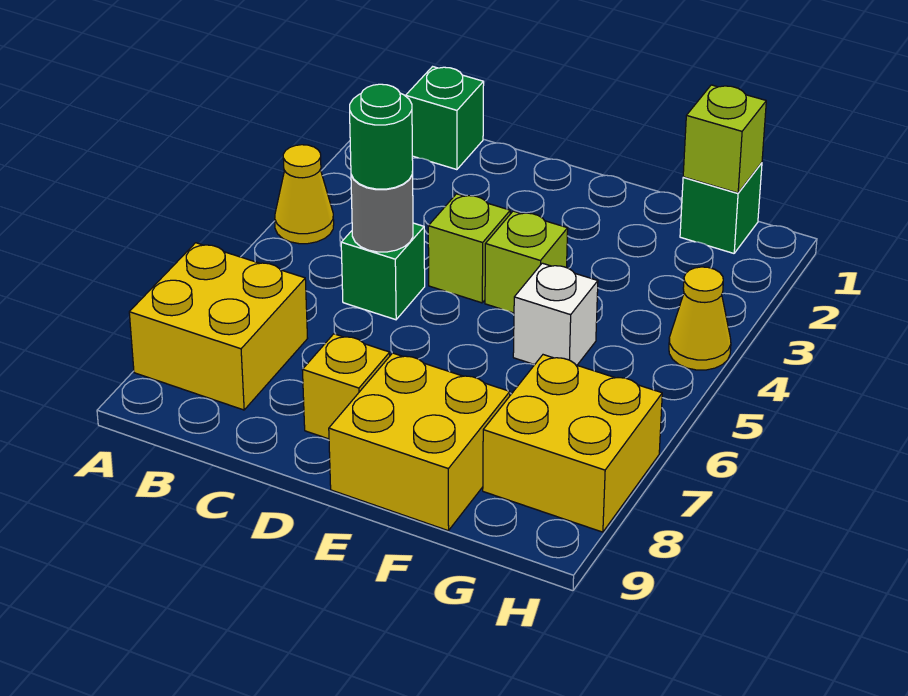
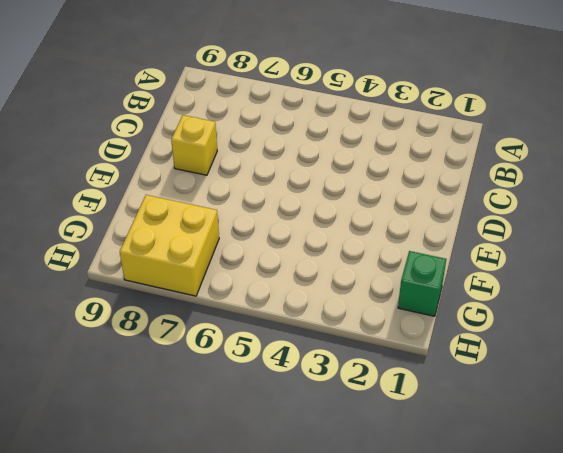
none -> yellow cone A4 level 1
none -> yellow brick A7:B8 level 1
none -> green brick B1 level 1

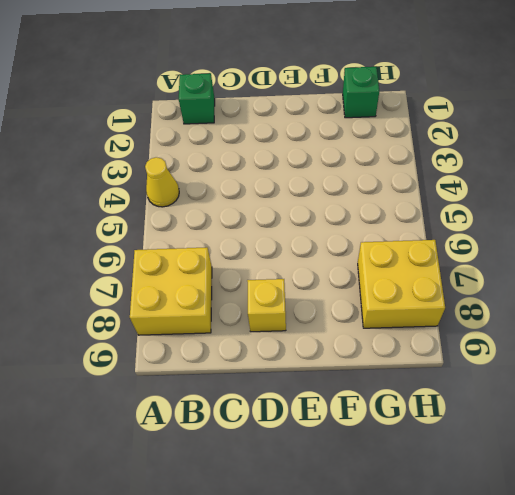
none -> green brick C5 level 1
none -> lime brick D4 level 1
none -> lime brick E4 level 1

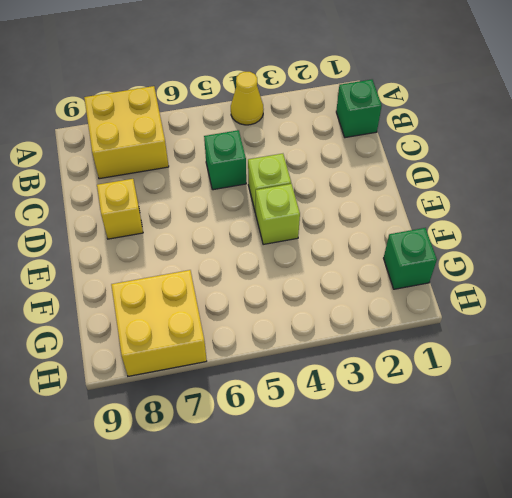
none -> yellow brick E8:F9 level 1
none -> white brick F5 level 1
none -> yellow cone H4 level 1

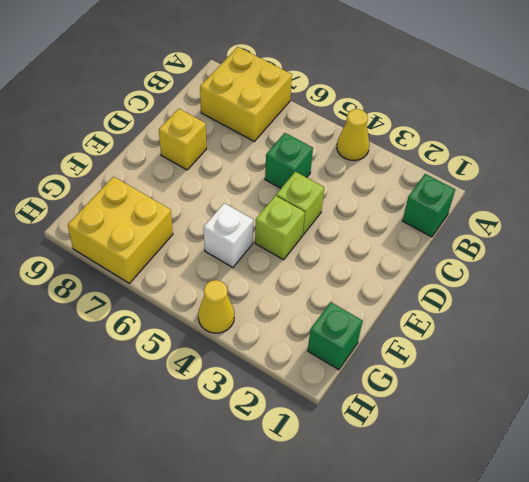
none -> yellow brick E8:F9 level 1
none -> grey round brick C5 level 2
none -> lime brick G1 level 2

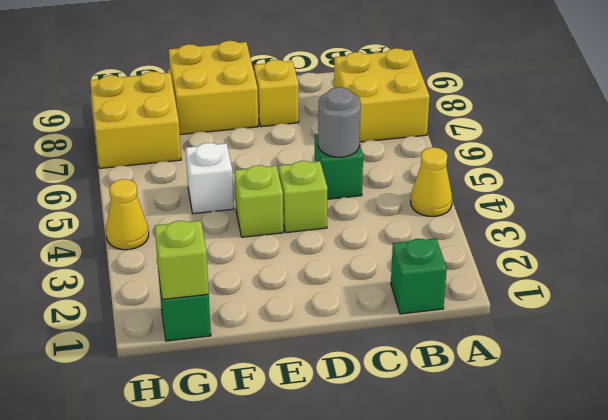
none -> green round brick C5 level 3

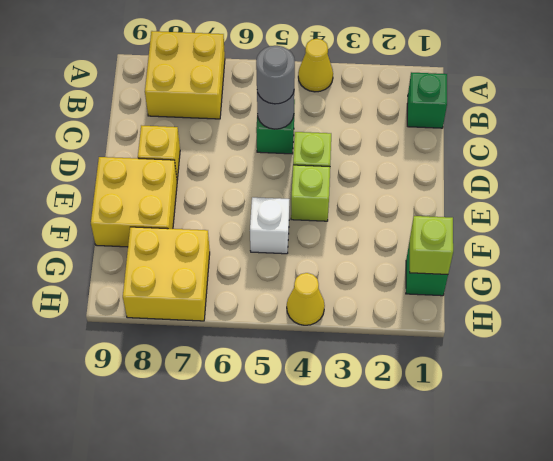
grey round brick C5 level 3 -> green round brick C5 level 3

